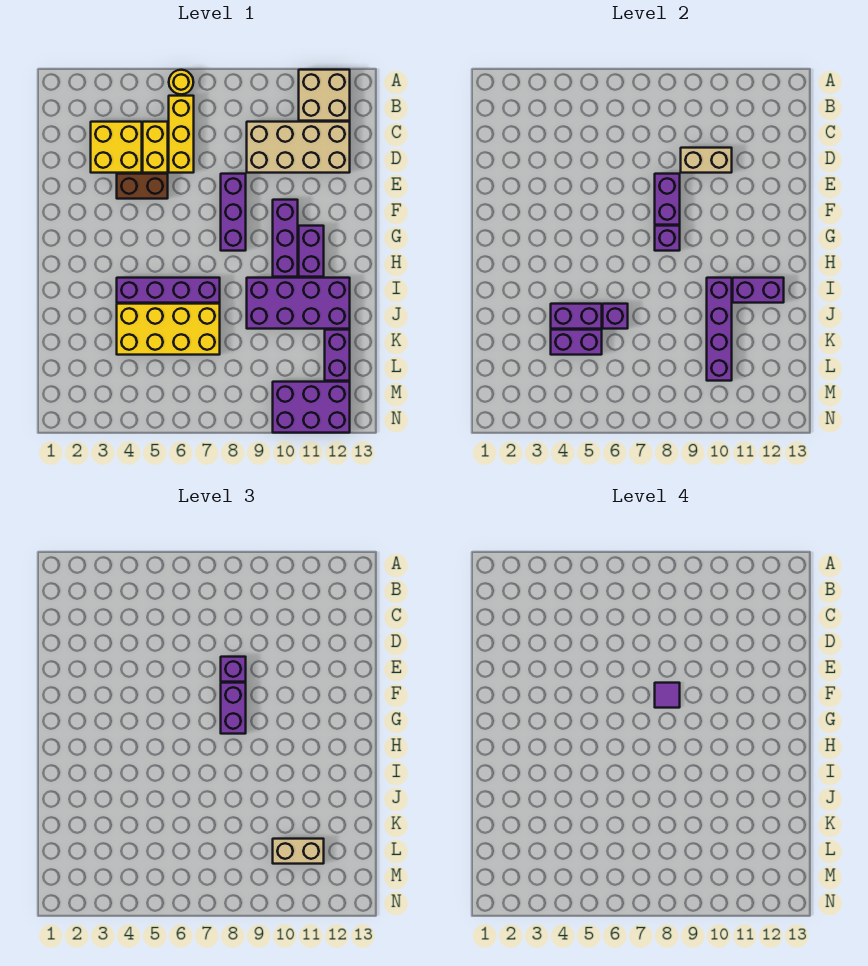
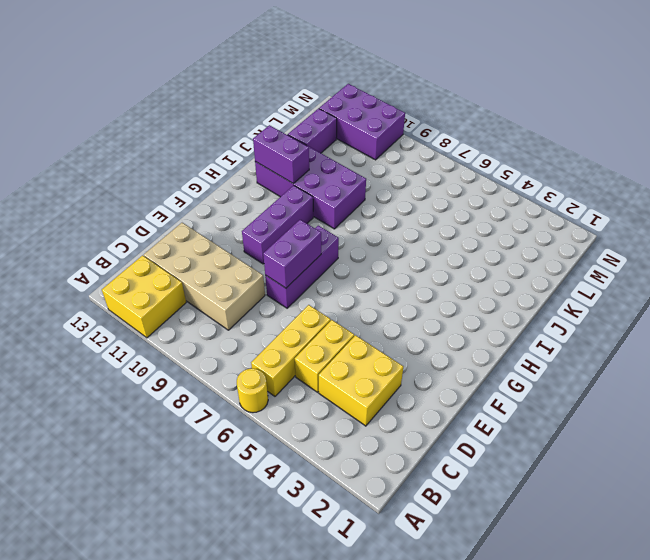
yellow brick A11:B12 level 1 -> tan brick A11:B12 level 1
none -> brown brick E4:E5 level 1
none -> purple brick G11:H11 level 1
none -> purple brick I4:I7 level 1

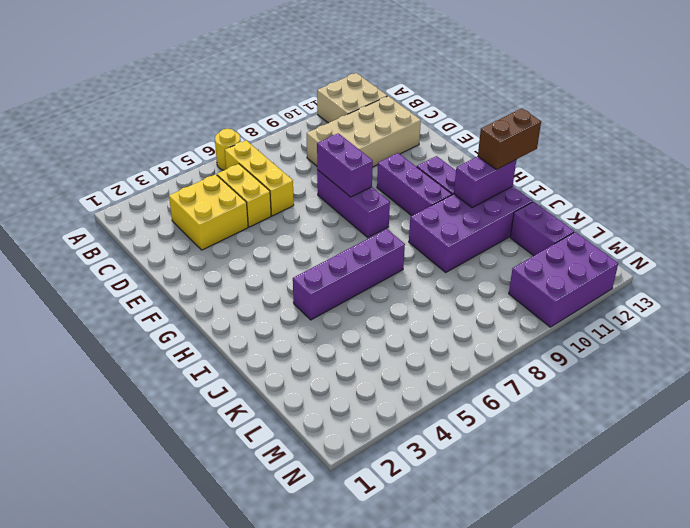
brown brick I12:I13 level 3 -> brown brick E4:E5 level 1
none -> yellow brick J4:K7 level 1
none -> tan brick D9:D10 level 2
none -> purple brick G8 level 2

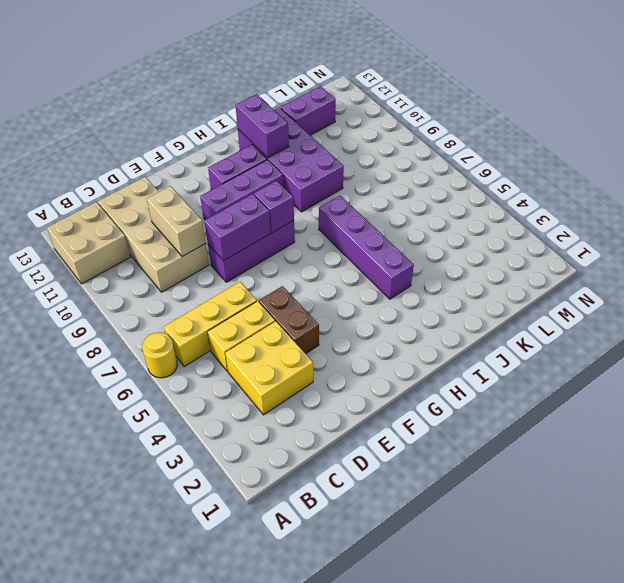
none -> yellow brick J4:K7 level 1
none -> purple brick M10:N12 level 1
none -> purple brick I10:L10 level 2

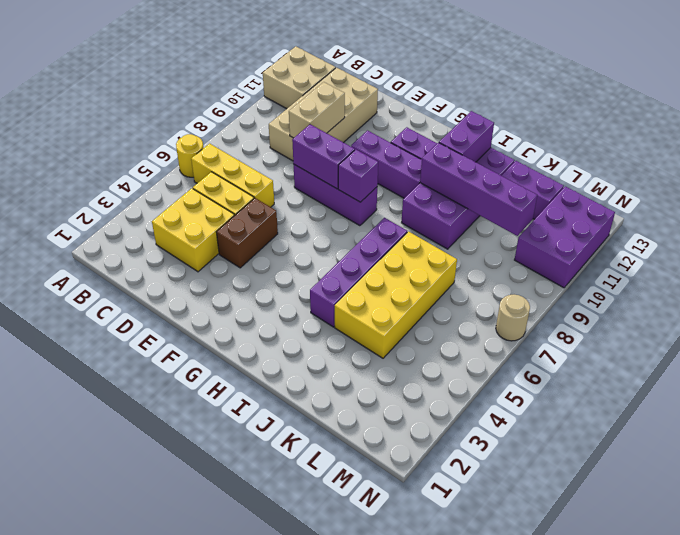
tan round brick N7 level 1 -> none
none -> purple brick J4:J5 level 2
none -> purple brick J6 level 2
none -> purple brick K4:K5 level 2

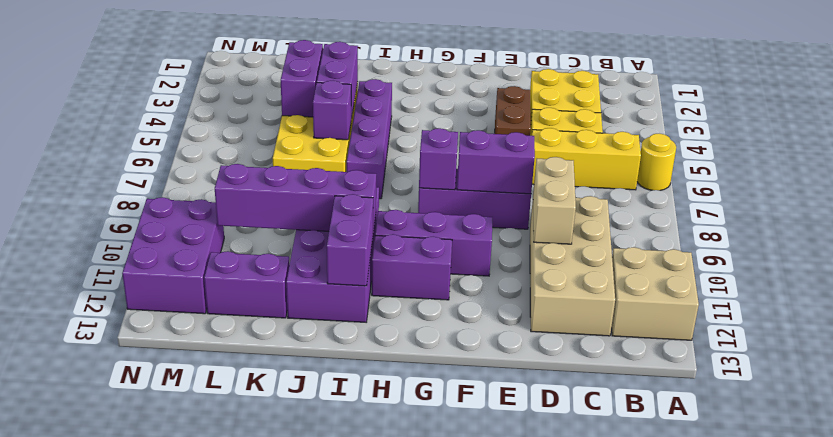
none -> purple brick E8 level 3
none -> purple brick F8:G8 level 3
none -> tan brick L10:L11 level 3

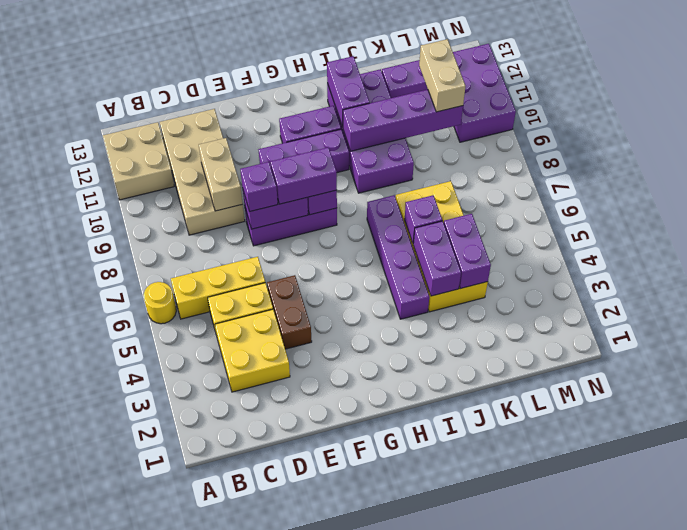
none -> purple tile F8 level 4

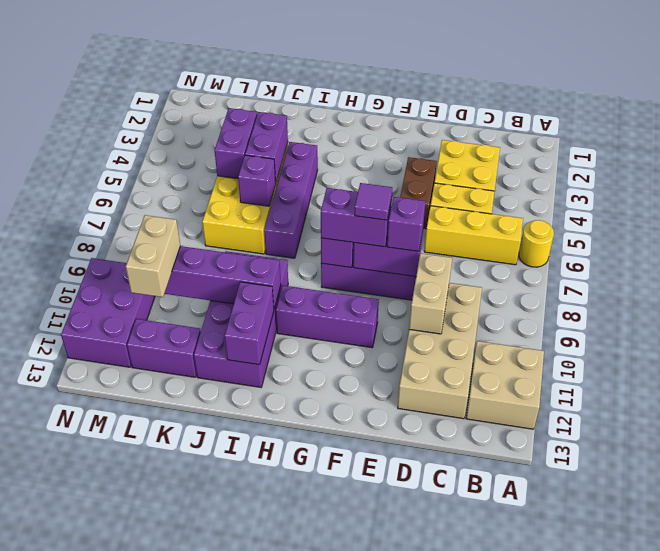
none -> purple brick G11:H11 level 1

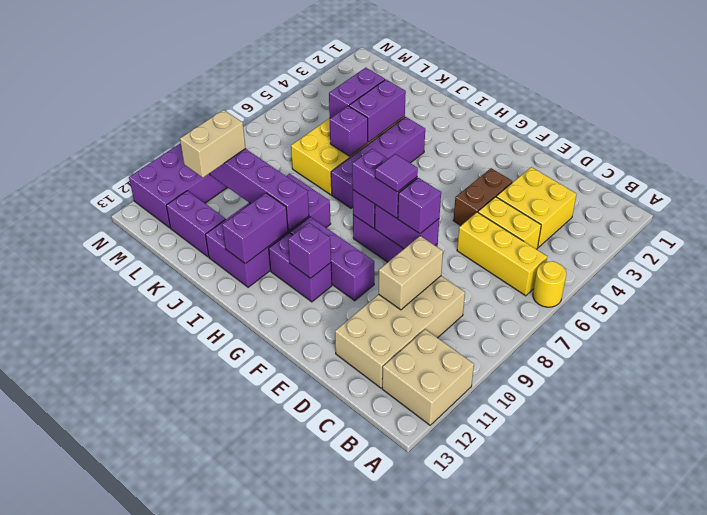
purple brick G11 level 2 -> none

